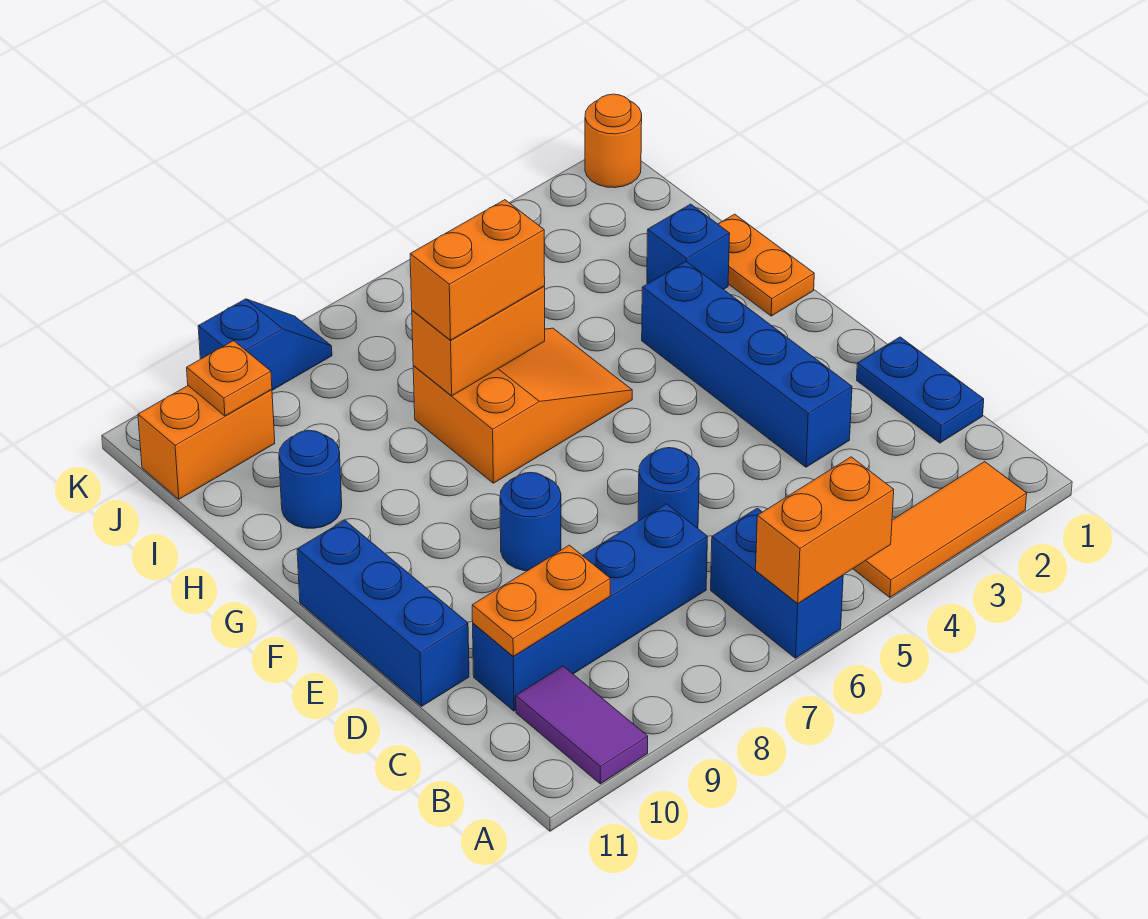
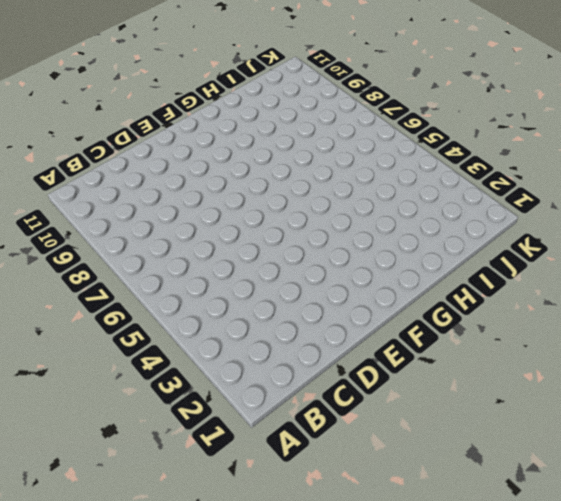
none -> orange tile A2:A4 level 1
none -> blue brick A6:B6 level 1
none -> purple tile A10:B10 level 1

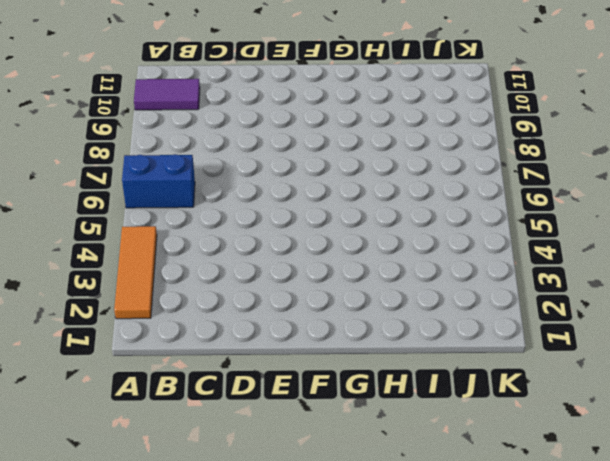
none -> blue plate C1:D1 level 1
none -> blue brick C7:C10 level 1
none -> blue brick D3:G3 level 1

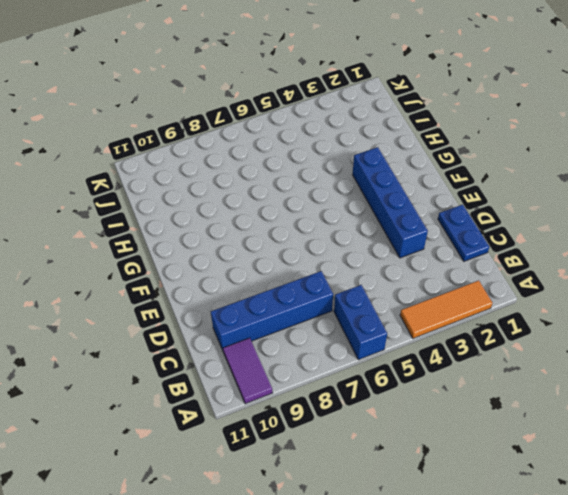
none -> blue round brick D6 level 1
none -> blue brick D11:F11 level 1
none -> blue round brick E8 level 1

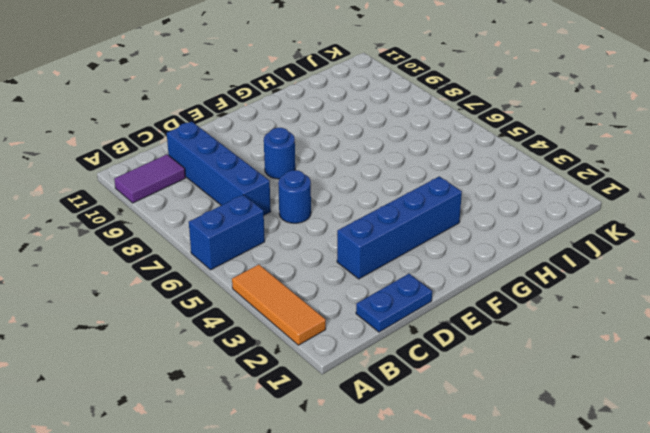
none -> blue brick D11:F11 level 1
none -> orange plate G1:H1 level 1
none -> orange slope G5:H7 level 1 top 7

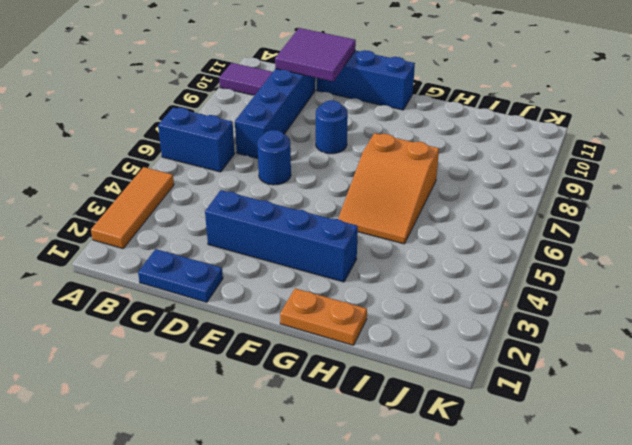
purple tile C10:D11 level 2 -> orange plate C9:C10 level 2
none -> blue brick H2 level 1
none -> blue round brick H10 level 1
none -> orange brick J10:J11 level 1

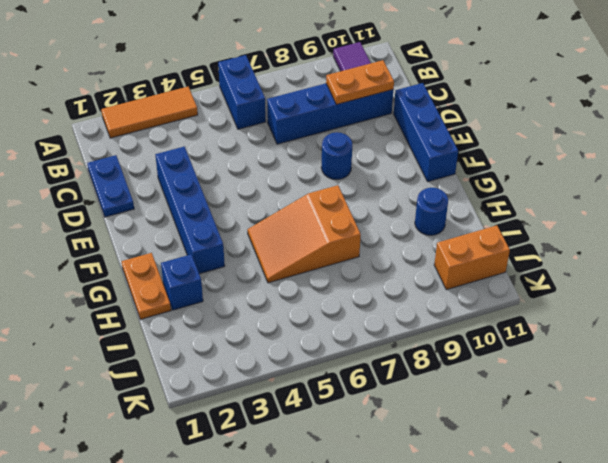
none -> blue round brick D6 level 1
none -> orange round brick K1 level 1
none -> blue slope K8:K9 level 1 top 9

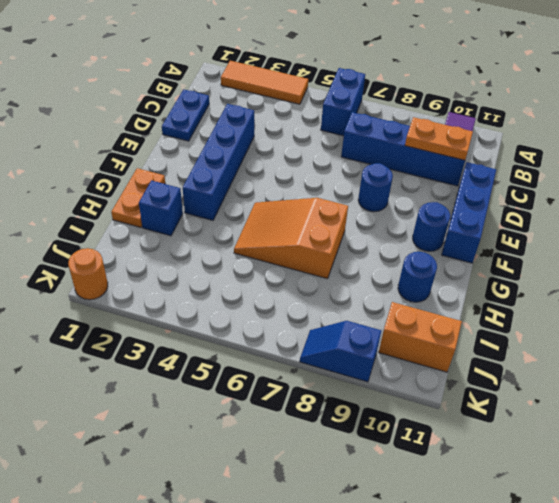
blue round brick F10 level 1 -> blue round brick D6 level 1
none -> orange brick A5:A6 level 2
none -> orange brick H6:H7 level 2
none -> orange plate J10 level 2

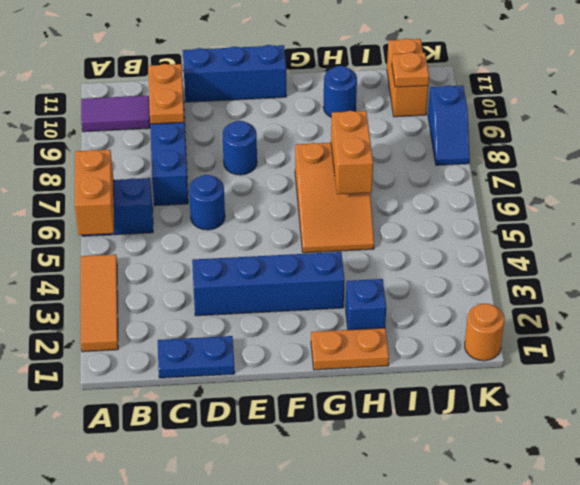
none -> orange brick H6:H7 level 3

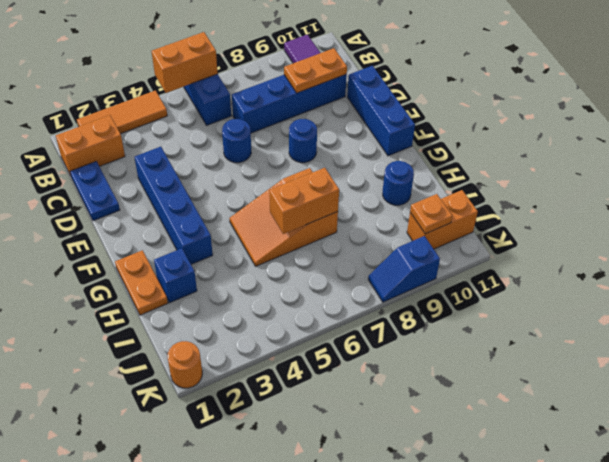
orange brick B1:B2 level 1 -> orange brick H6:H7 level 3

